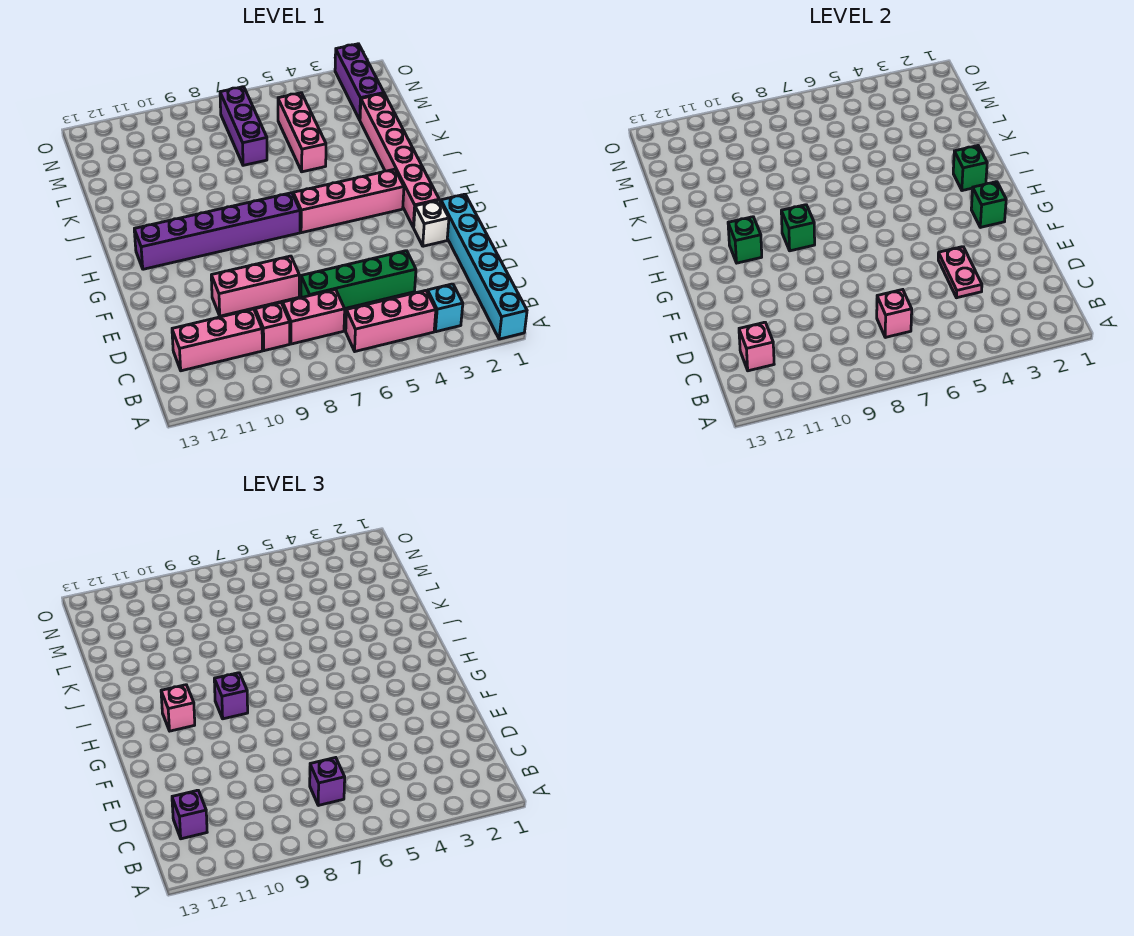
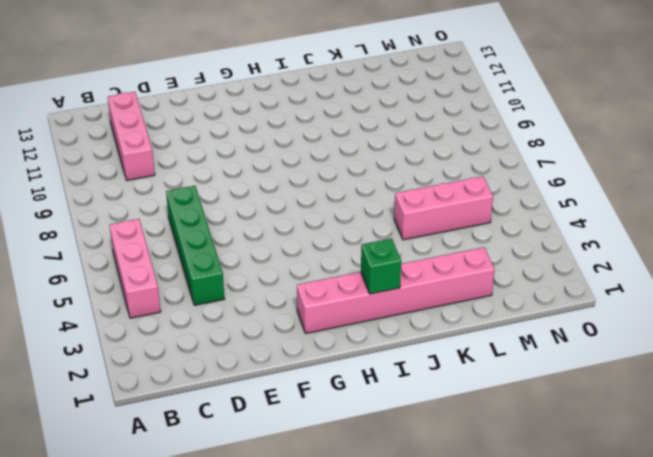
none -> cyan brick A1:F1 level 1
none -> cyan brick B3 level 1
none -> pink brick C7:C8 level 1

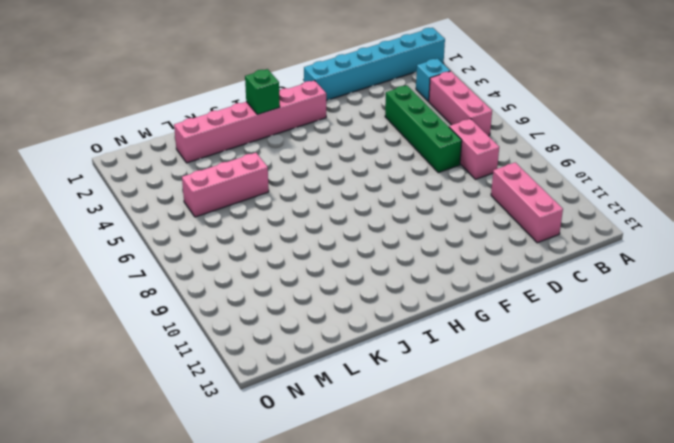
none -> pink brick C9 level 1
none -> pink brick E8:E10 level 1
none -> white brick F2 level 1

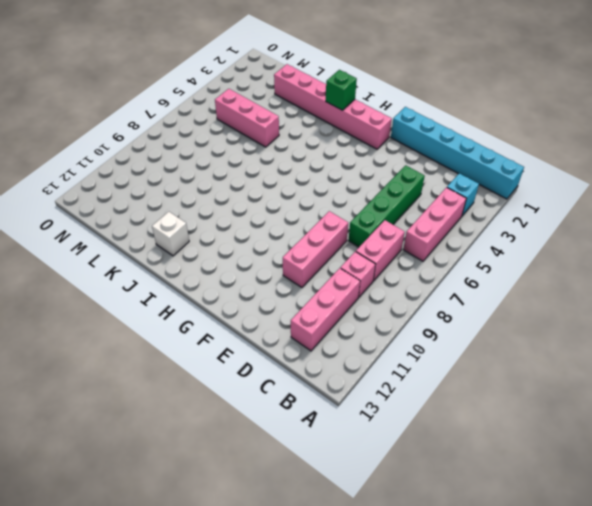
white brick J12 level 1 -> white brick F2 level 1
none -> pink brick H3:H6 level 1
none -> purple brick H7:H12 level 1
none -> purple brick L7:N7 level 1

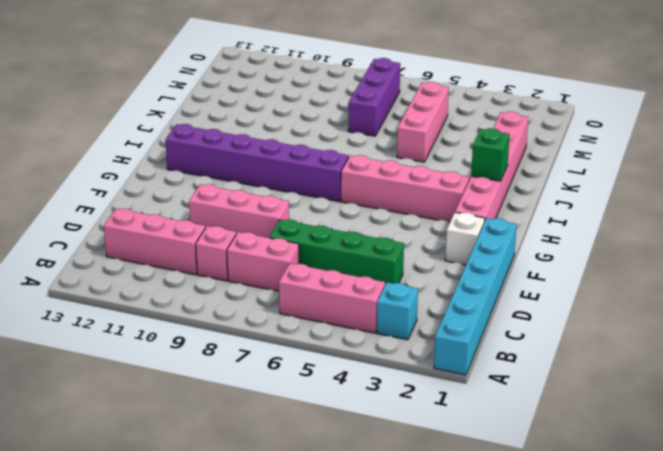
none -> purple brick M2:O2 level 1
none -> pink brick C7 level 2
none -> pink brick C12 level 2

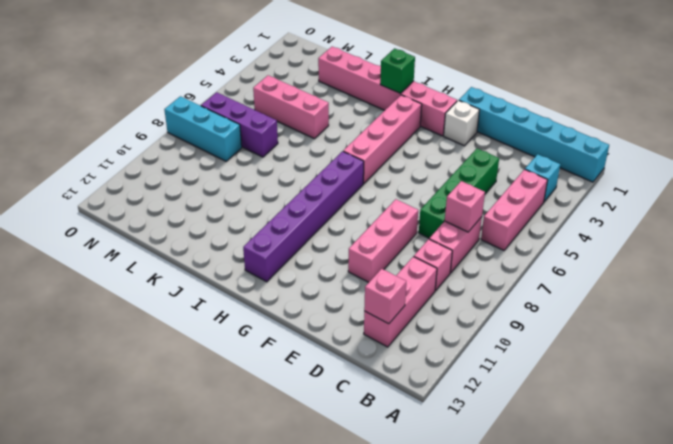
cyan brick M8:O8 level 1 -> none
none -> purple brick M2:O2 level 1
none -> pink plate D4:E4 level 2
none -> green brick G2 level 2

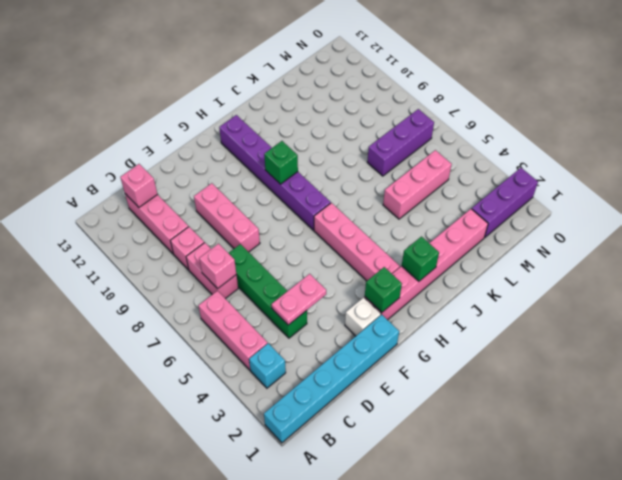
none -> green brick H11 level 2
none -> purple brick C7 level 3
none -> purple brick C12 level 3

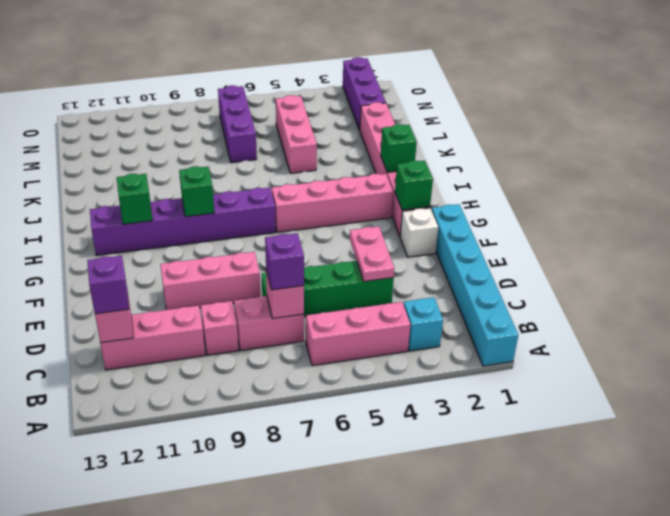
none -> purple brick H9 level 3
none -> pink brick H11 level 3

